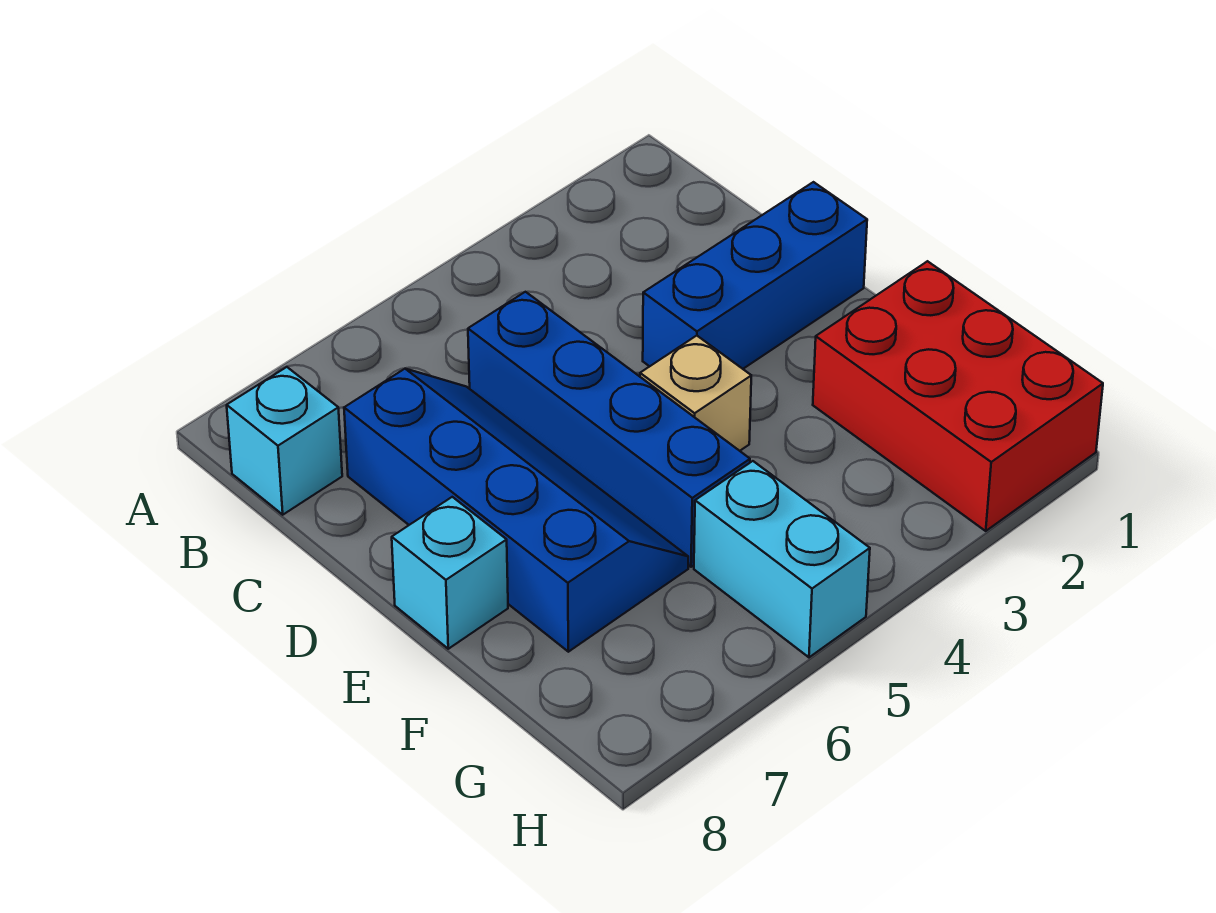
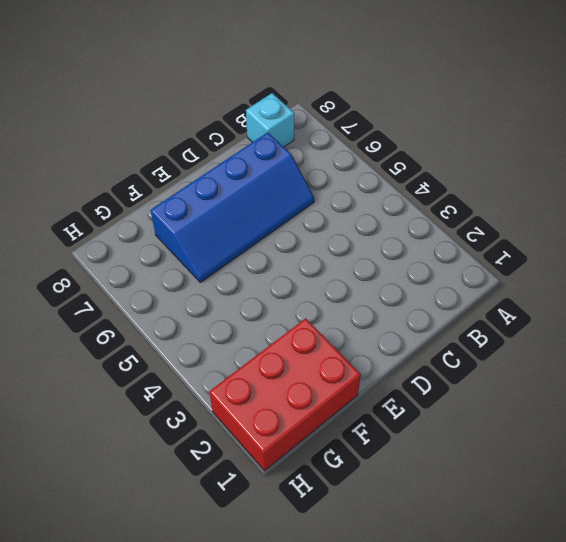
none -> blue brick C5:F5 level 1
none -> blue brick D1:D3 level 1

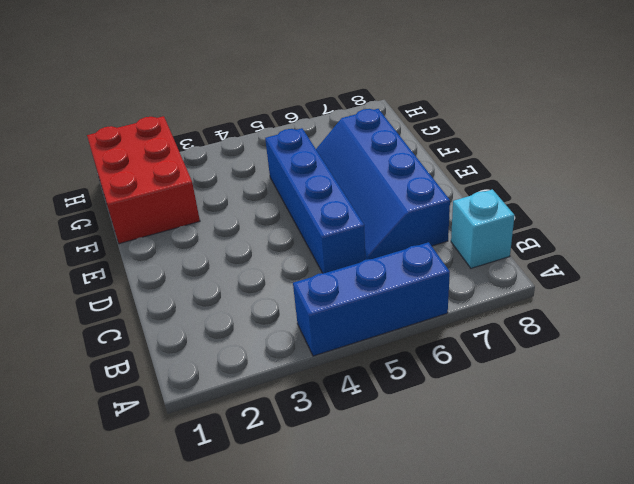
blue brick A4:A6 level 1 -> blue brick D1:D3 level 1
none -> tan brick E4 level 1
none -> cyan brick E8 level 1

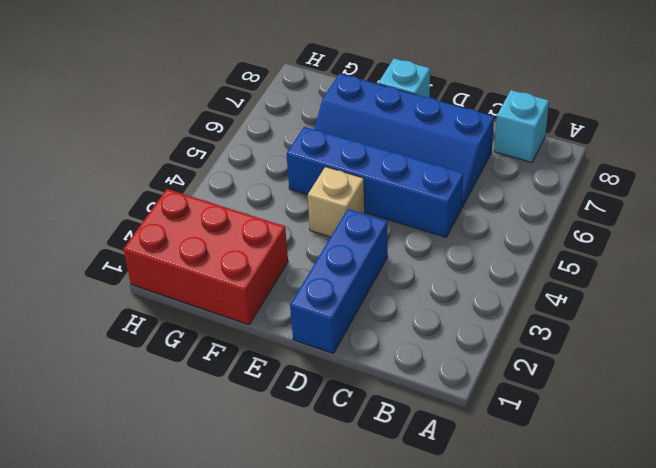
none -> cyan brick G5:H5 level 1

